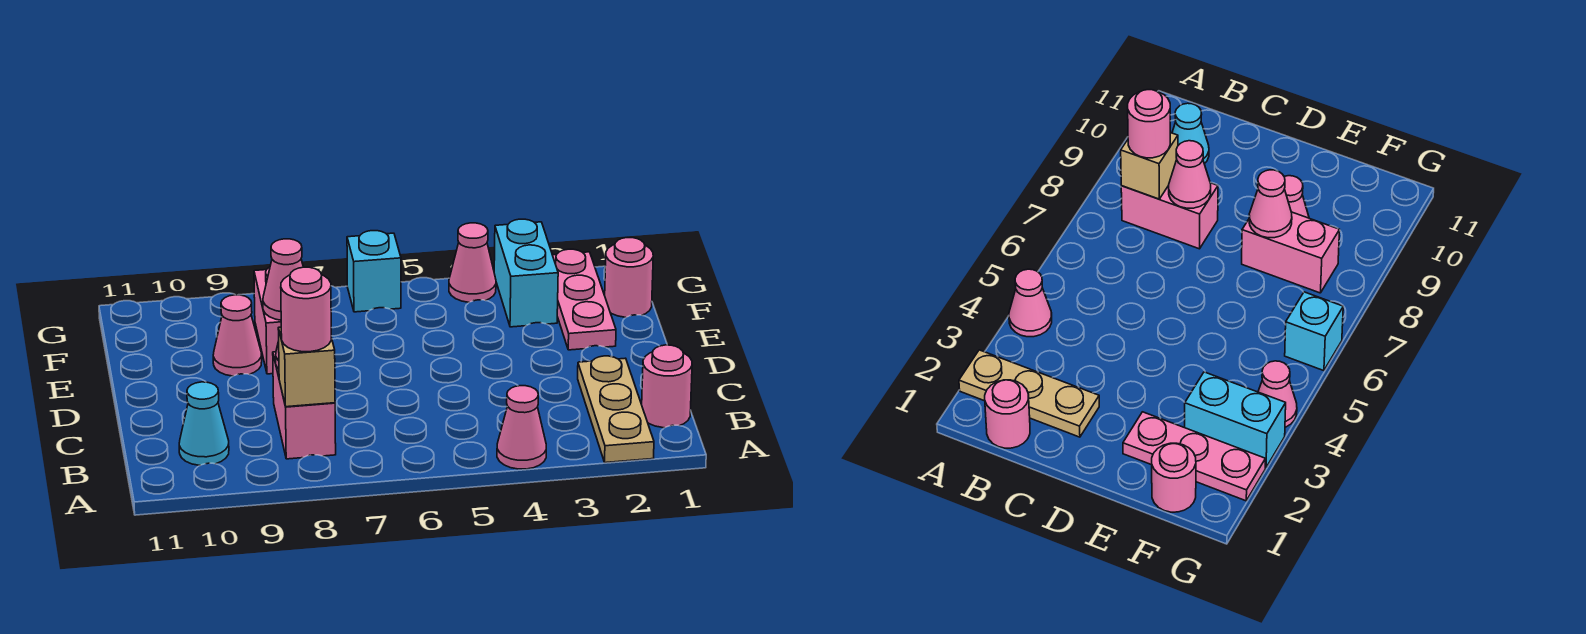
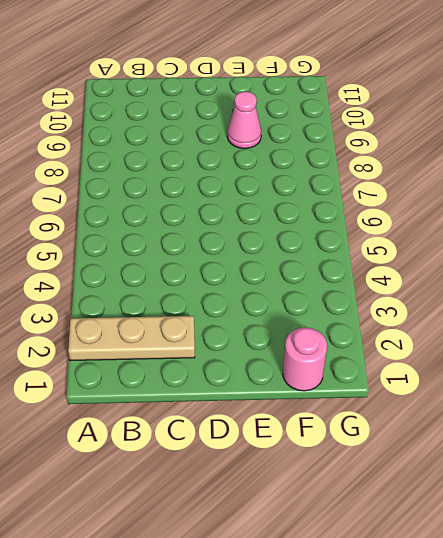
none -> pink cone A4 level 1
none -> pink round brick B1 level 1
none -> pink brick B8:C8 level 1

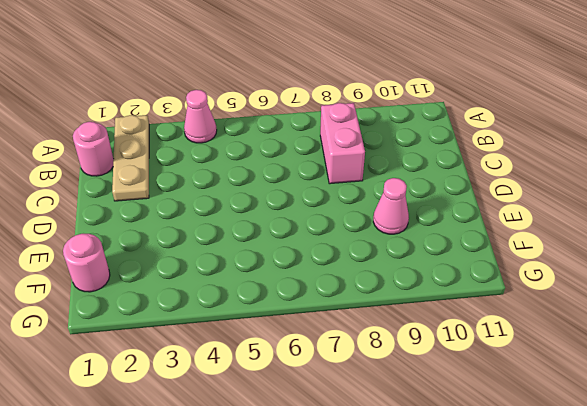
none -> cyan cone B10 level 1
none -> pink plate E2:G2 level 1
none -> pink brick E8:F8 level 1

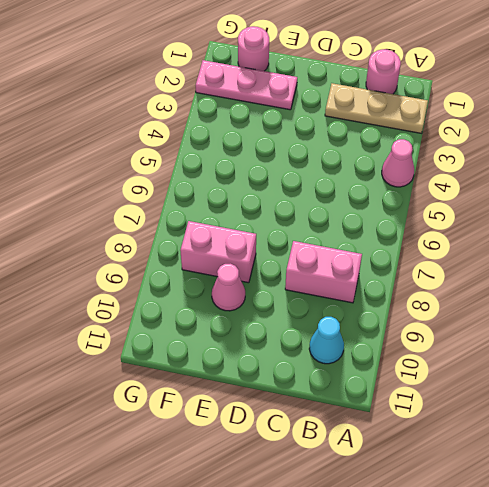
none -> cyan brick F3:G3 level 1
none -> pink cone G4 level 1
none -> cyan brick G6 level 1

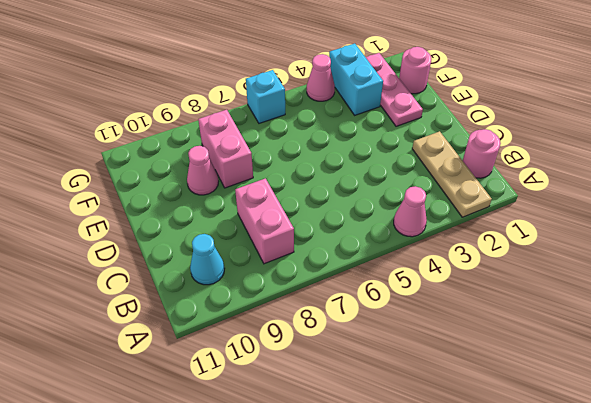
none -> tan brick B8 level 2
none -> pink cone C8 level 2
none -> pink cone E8 level 2

